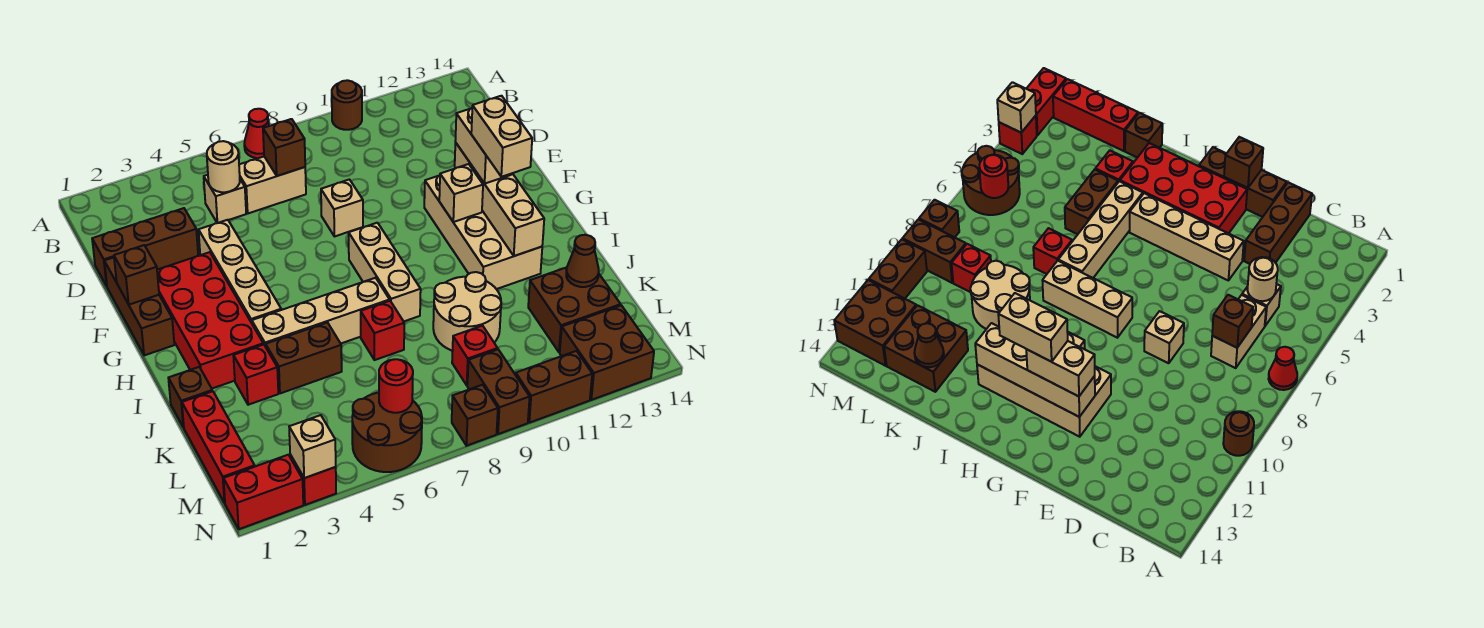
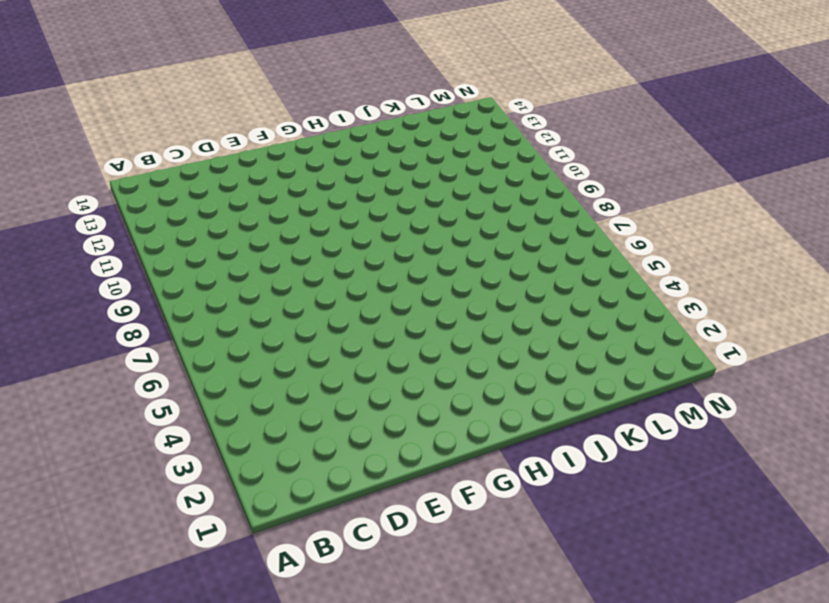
none -> red cone A7 level 1
none -> brown round brick A10 level 1
none -> tan brick C5 level 1
none -> tan brick C6:C7 level 1

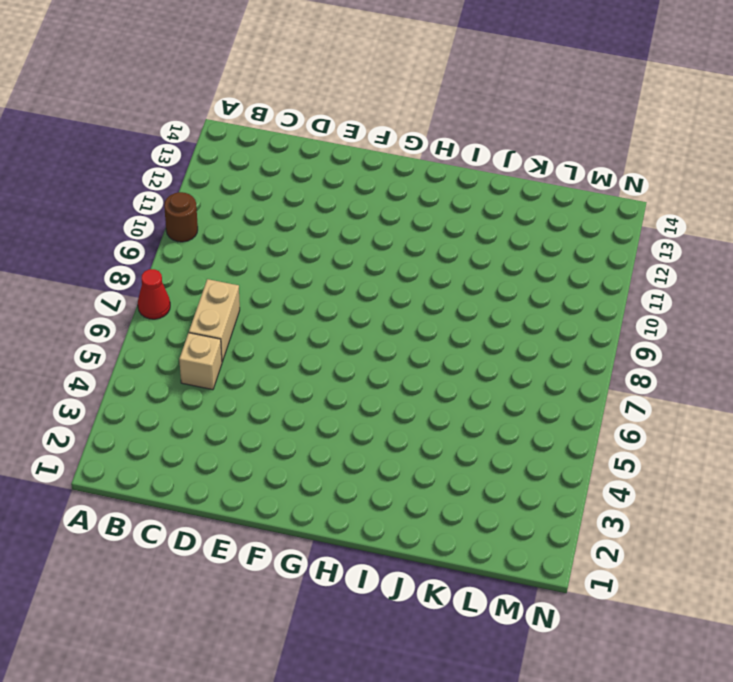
none -> brown brick D1:D3 level 1
none -> brown brick E1:G1 level 1
none -> tan brick E4:H4 level 1
none -> tan brick E8 level 1

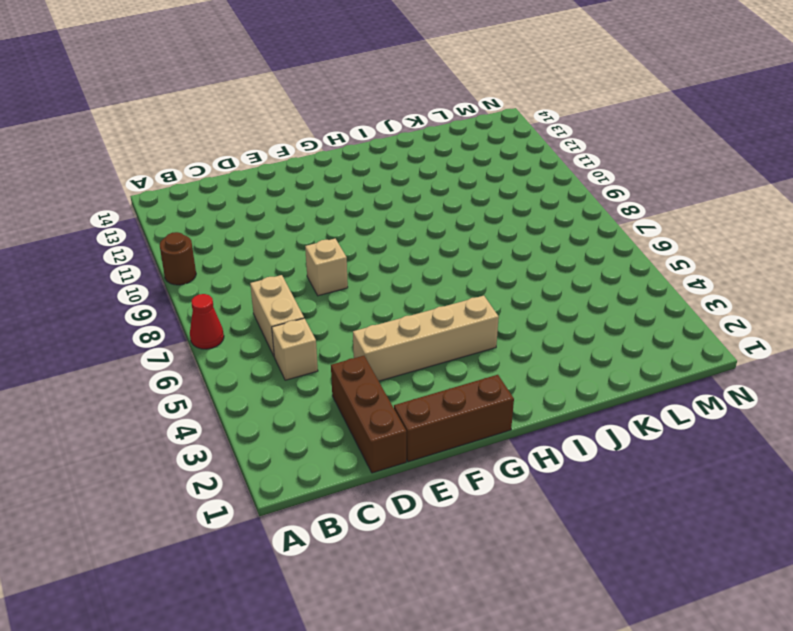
none -> red brick F2:I3 level 1
none -> tan brick F11:I12 level 1
none -> tan brick G8:I8 level 1
none -> tan brick I4:I7 level 1

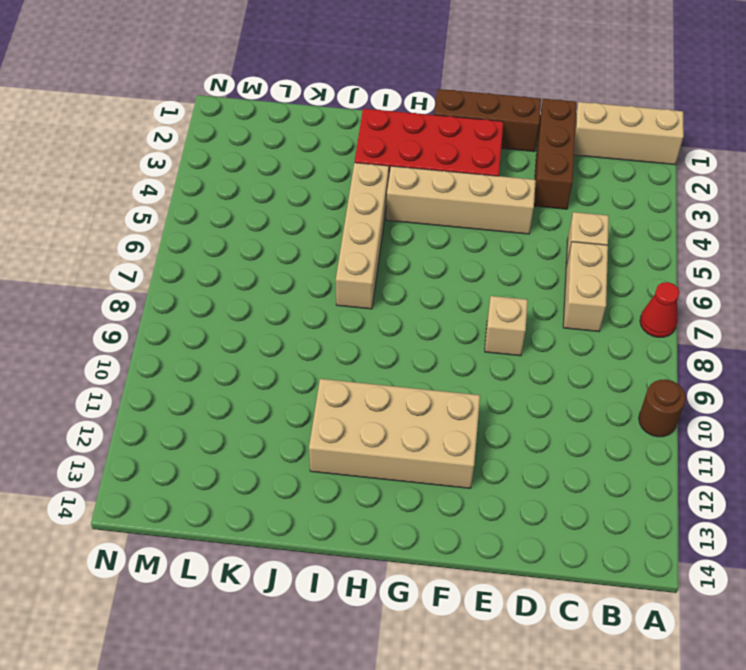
tan brick A1:C1 level 1 -> tan brick G8:I8 level 1
none -> brown brick J1 level 1
none -> red brick J3 level 1
none -> brown brick J4:J5 level 1
none -> red brick J7 level 1

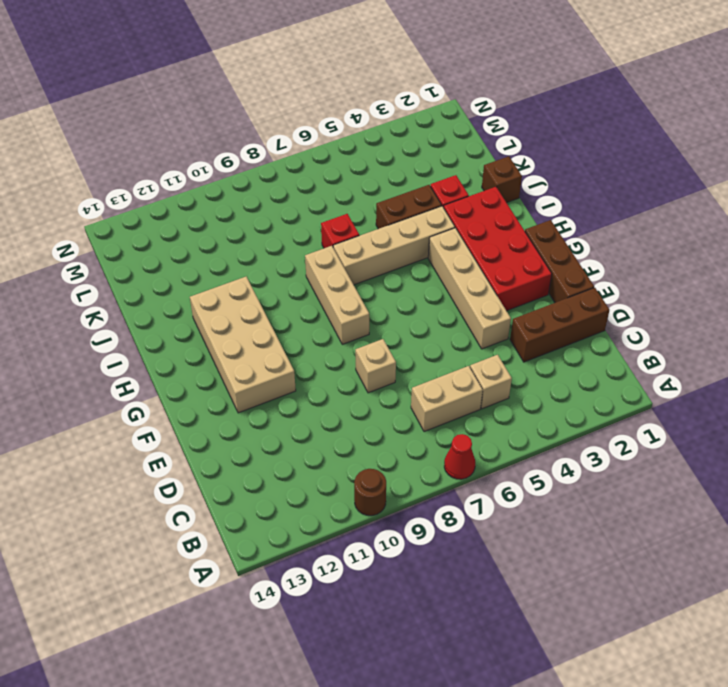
none -> tan round brick J9:K10 level 1
none -> red brick K1:M1 level 1
none -> brown brick K12:L13 level 1
none -> red brick L9 level 1

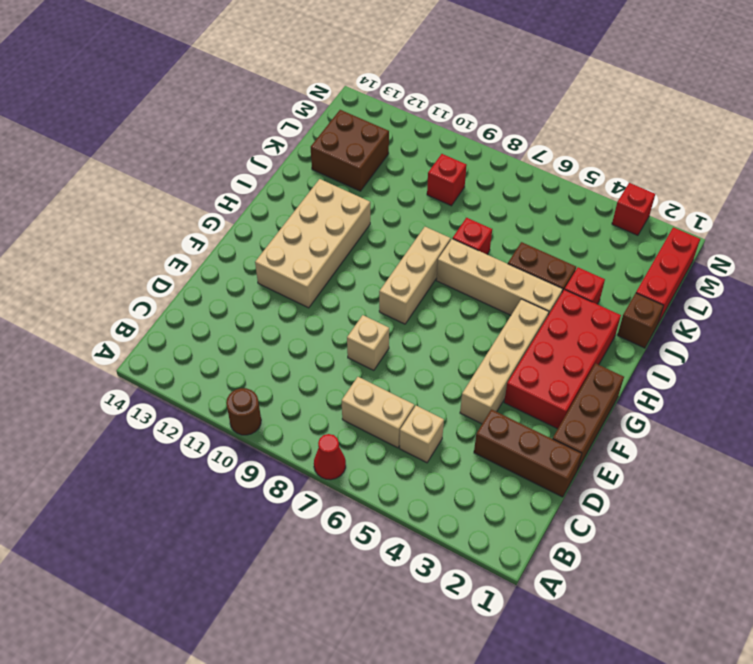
none -> tan round brick J9:K10 level 1
none -> brown round brick M5:N6 level 1
none -> brown brick M9:N9 level 1
none -> brown brick M12:N13 level 1

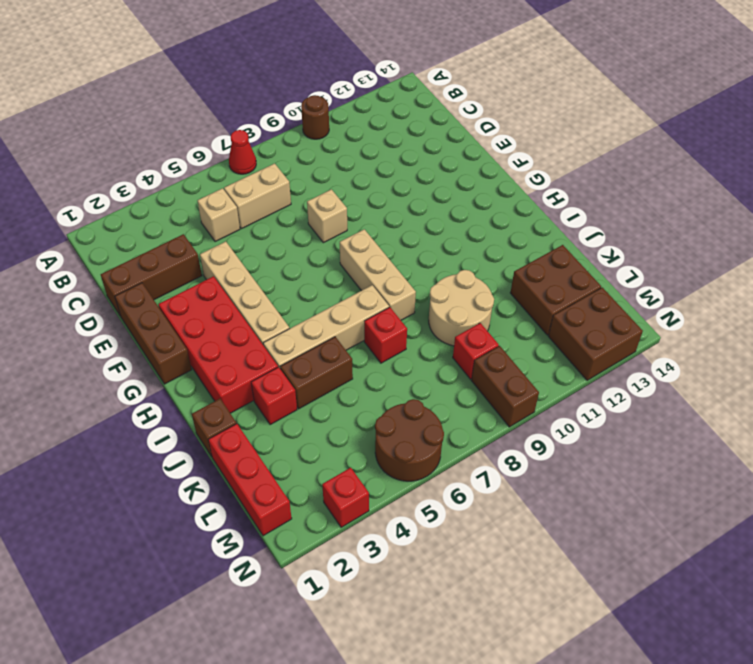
none -> tan brick F11:I12 level 1
none -> red brick N1:N2 level 1
none -> brown brick N8 level 1
none -> brown brick N10:N11 level 1

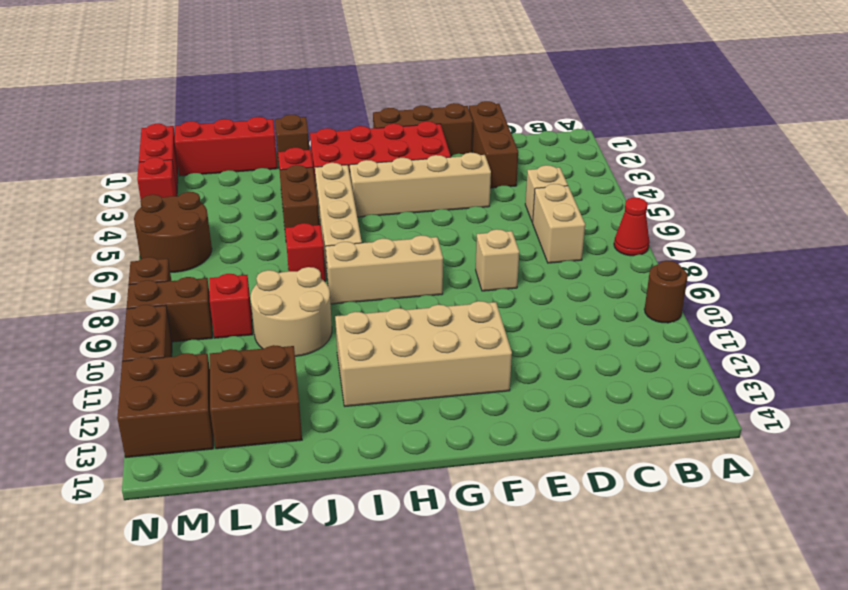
none -> tan round brick C5 level 2
none -> brown brick C7 level 2
none -> brown brick F1 level 2
none -> tan brick F12:I12 level 2

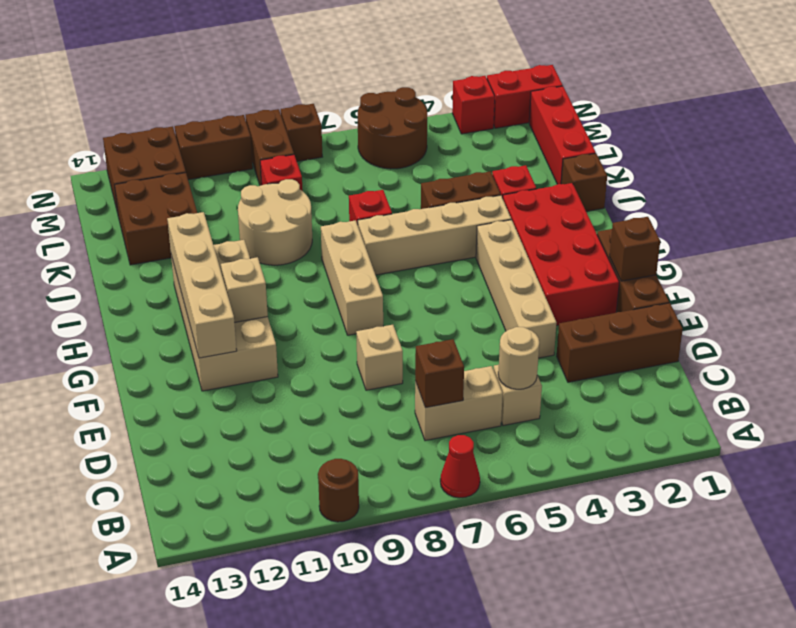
none -> brown cone K13 level 2
none -> red round brick M6 level 2
none -> tan brick N3 level 2
none -> tan brick F12:G12 level 3

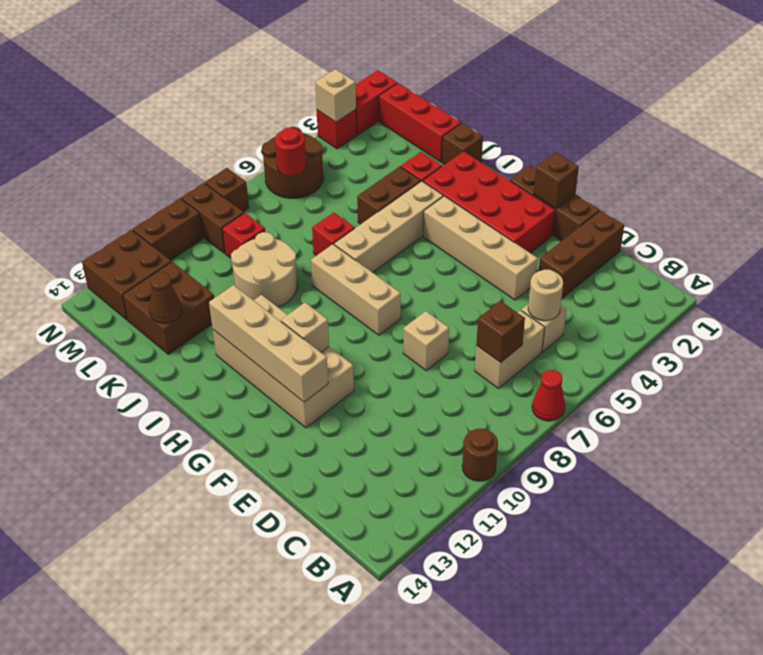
none -> tan brick F12:G12 level 3
none -> tan brick G12:H12 level 4

